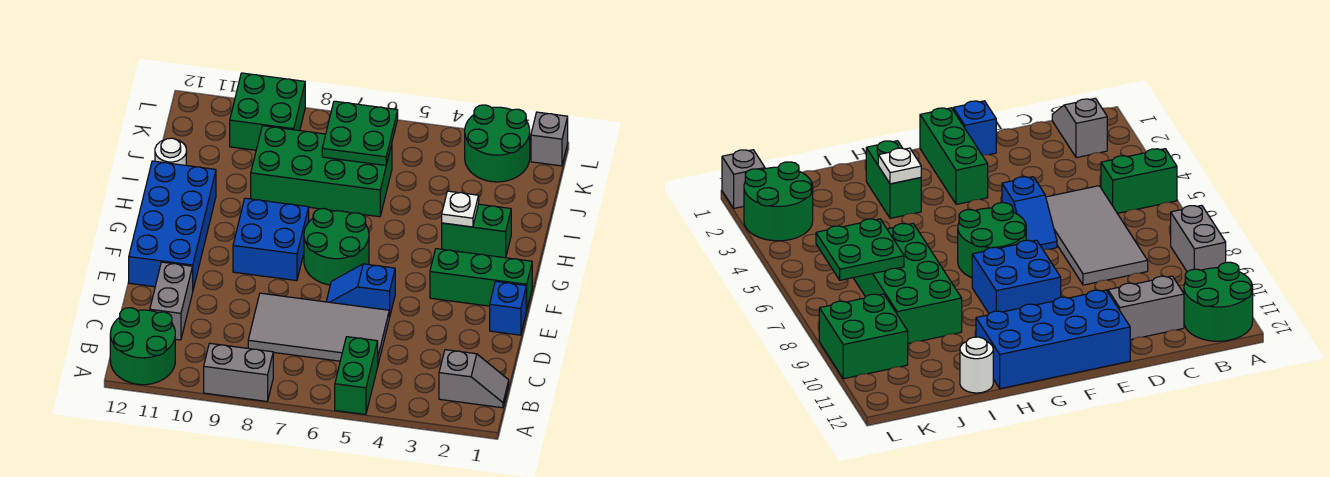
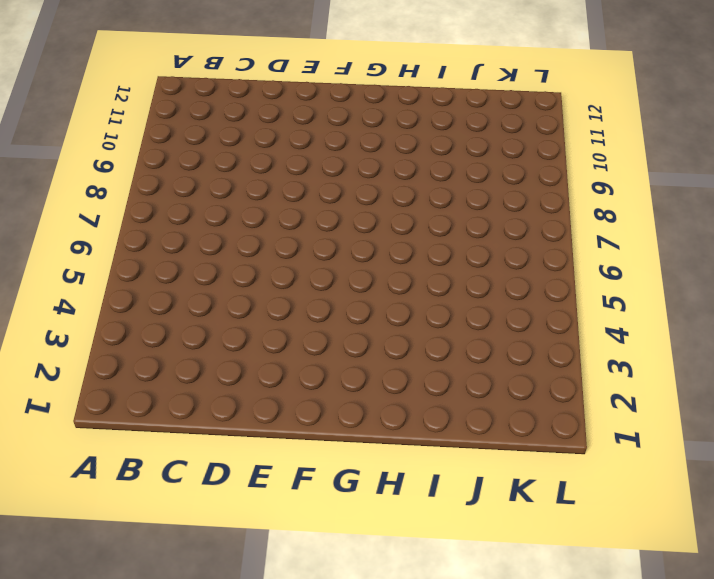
none -> green brick A5:B5 level 1
none -> grey brick A8:A9 level 1
none -> green round brick A11:B12 level 1

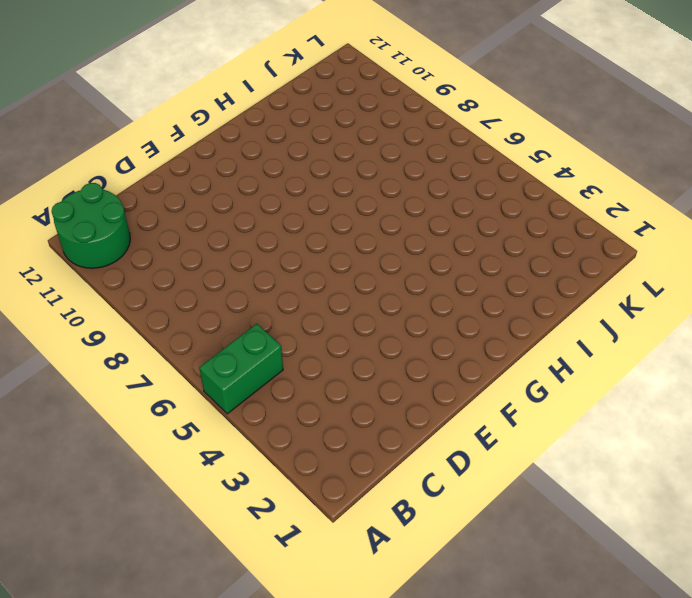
none -> grey brick A8:A9 level 1
none -> grey slope B1:B2 level 1 top 2
none -> grey tile C5:D8 level 1

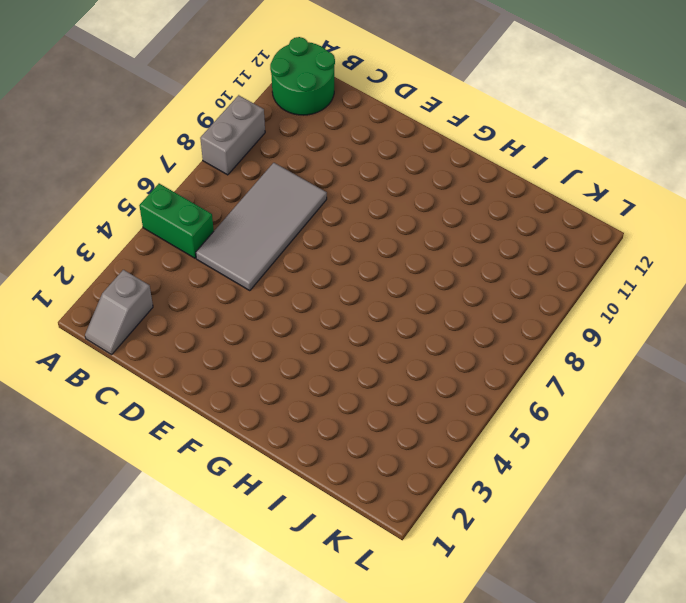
none -> grey brick C11:D11 level 1
none -> blue brick E1 level 1
none -> blue slope E5:E6 level 1 top 5

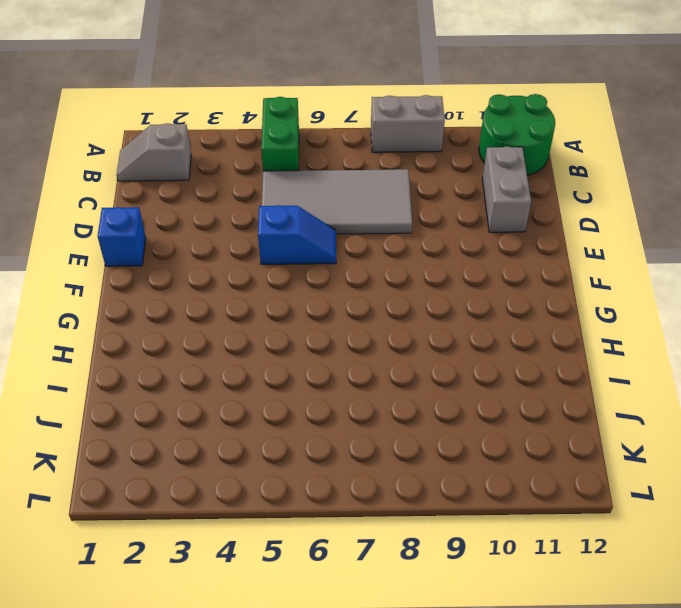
none -> blue brick E11:H12 level 1
none -> green brick F1:F3 level 1
none -> green round brick F6:G7 level 1

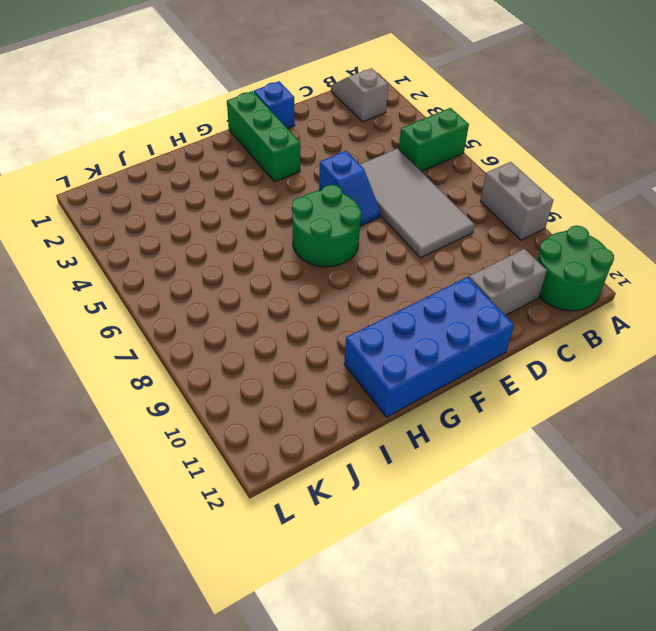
none -> blue brick F8:G9 level 1
none -> green brick H2:H3 level 1
none -> green brick I6:J9 level 1

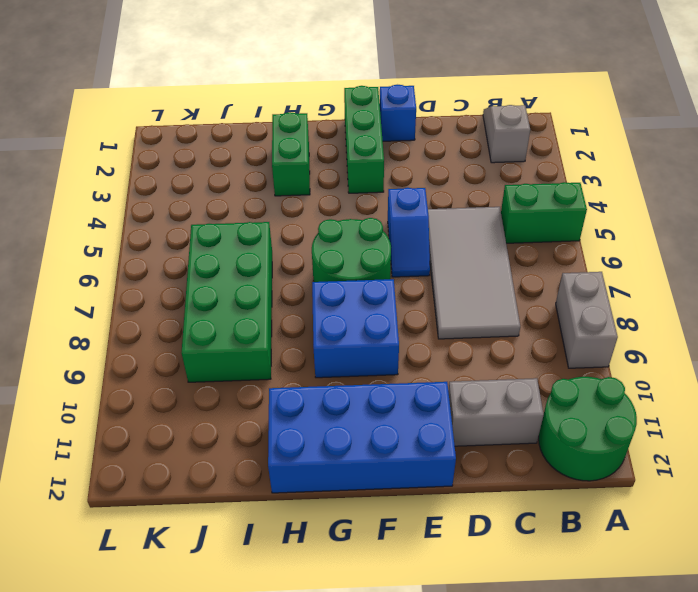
none -> white round brick I12 level 1
none -> green round brick K2:L3 level 1
none -> green brick K9:L10 level 1

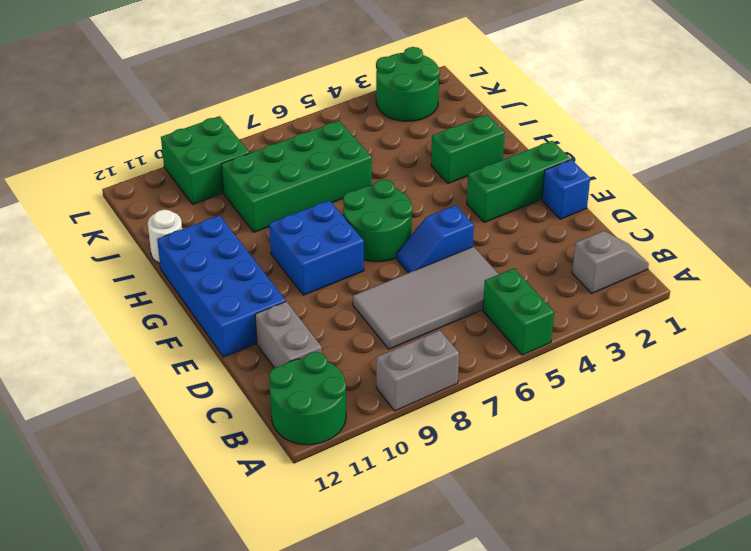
none -> grey brick L1 level 1
none -> white plate H3 level 2
none -> green plate J6:K7 level 2

